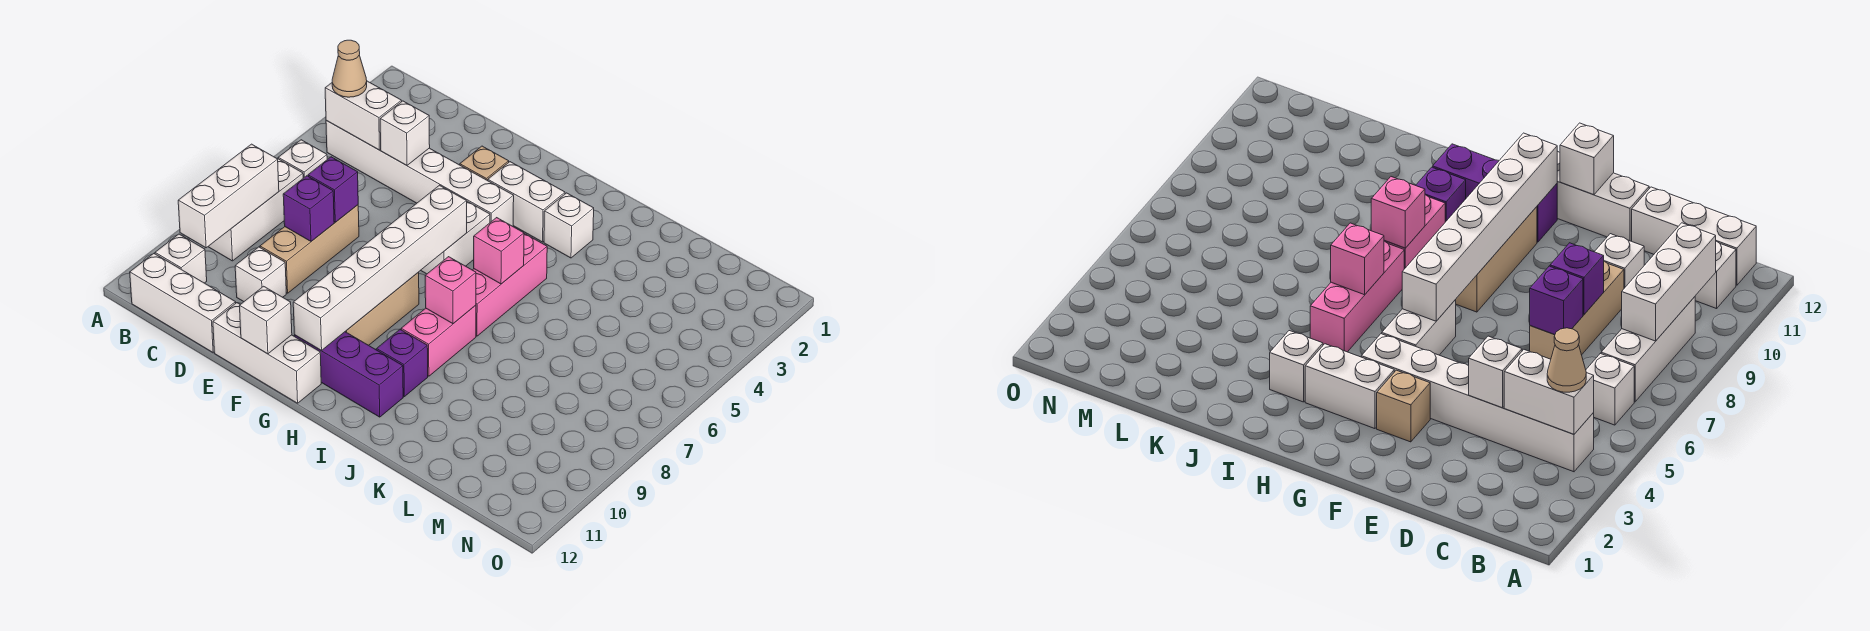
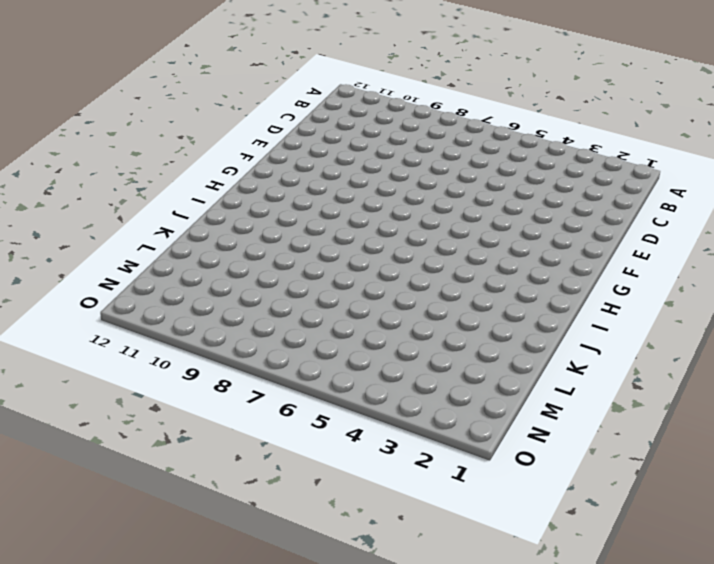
none -> white brick B4:G4 level 1
none -> white brick B6 level 1
none -> white brick B7:B9 level 1

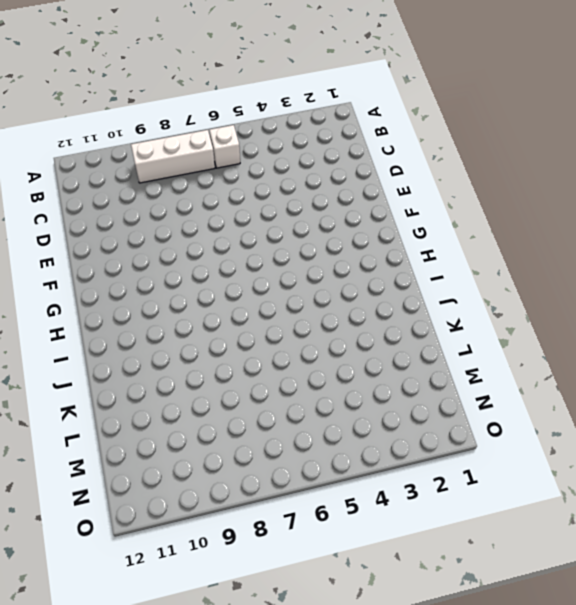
none -> white brick B4:G4 level 1
none -> white brick B11 level 1
none -> white brick B12:D12 level 1

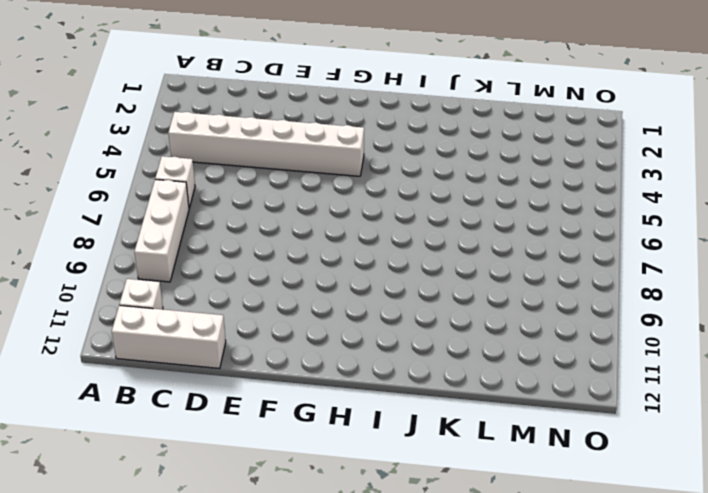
none -> tan brick D7:D9 level 1
none -> white brick D10 level 1
none -> white brick E12:G12 level 1

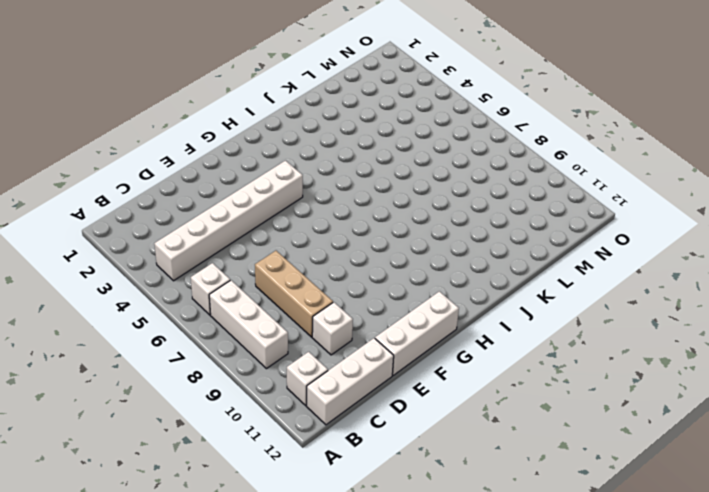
none -> tan brick F3 level 1
none -> white brick G3:H3 level 1
none -> white brick G5:G6 level 1

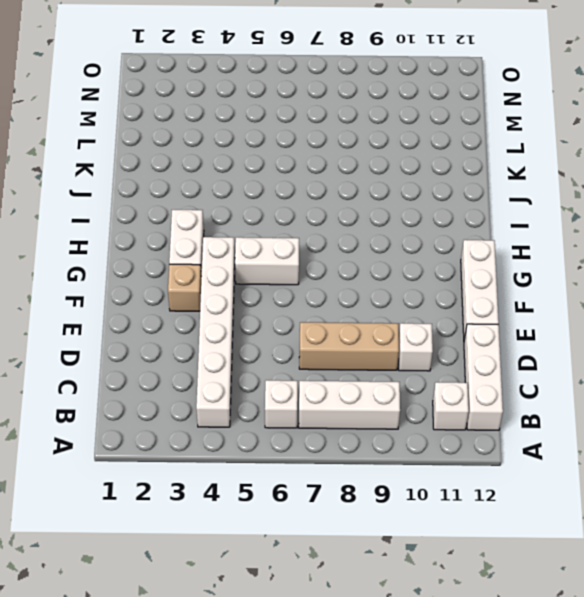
none -> tan brick G8:G10 level 1
none -> purple brick G11:I11 level 1
none -> white brick I3 level 1

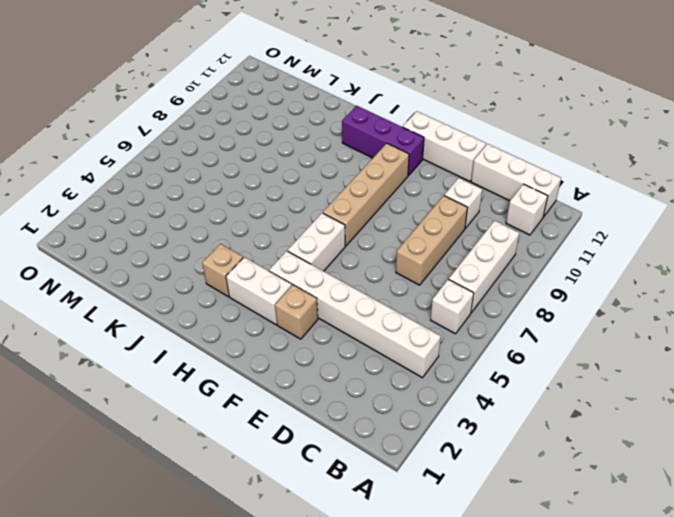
tan brick G7:G10 level 1 -> tan brick G8:G10 level 1
tan brick I3 level 1 -> white brick I3 level 1
none -> pink brick I5:I7 level 1
none -> pink brick I8:I9 level 1
none -> purple brick I10 level 1

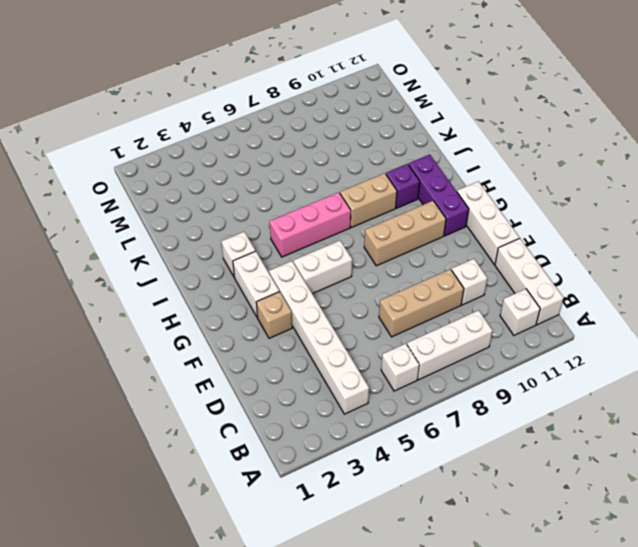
tan brick I8:I9 level 1 -> pink brick I8:I9 level 1
none -> white brick B4:C4 level 2
none -> white brick B8:B10 level 2
none -> white brick D4 level 2

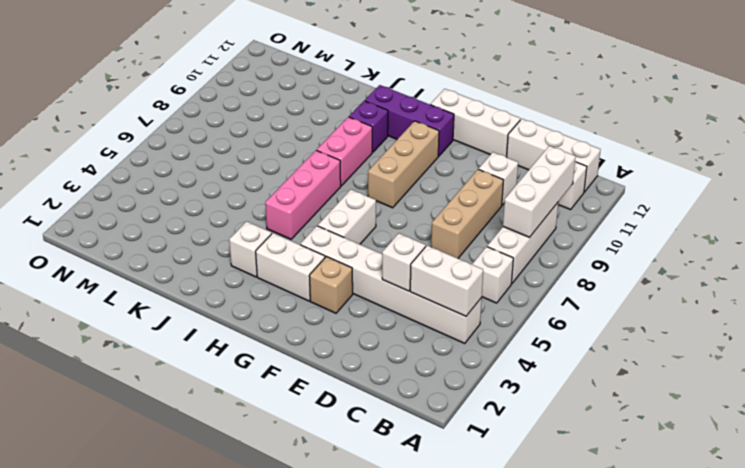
none -> purple brick D7 level 2
none -> purple brick D8 level 2
none -> white brick F12 level 2

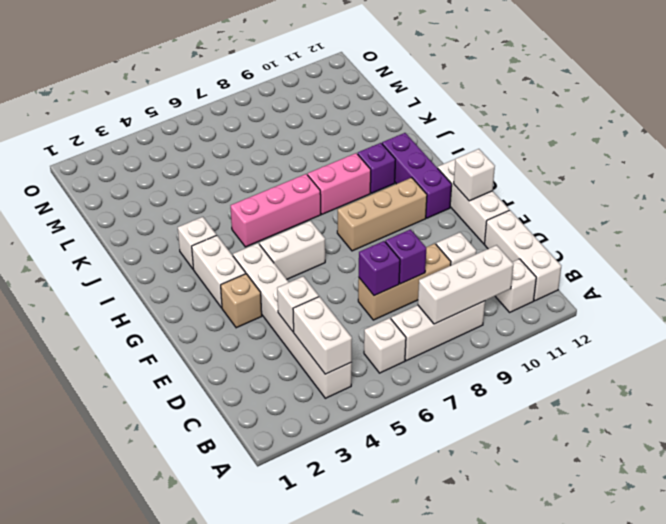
none -> white brick G6:G11 level 2
none -> pink brick I6 level 2
none -> pink brick I8 level 2

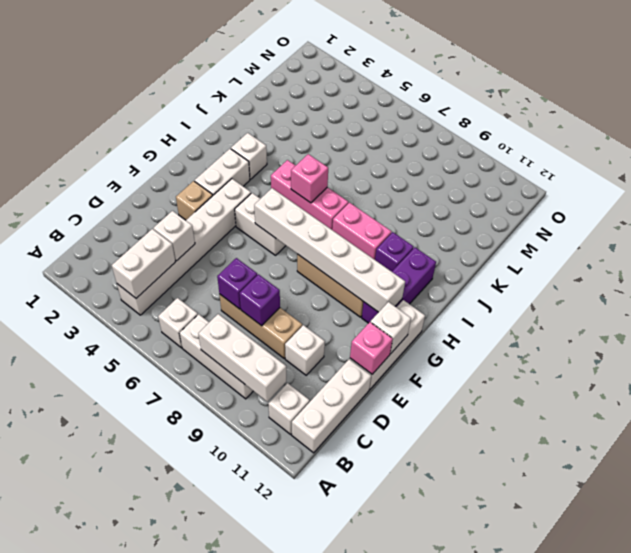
pink brick E12 level 2 -> pink brick I8 level 2
none -> tan cone B4 level 3

